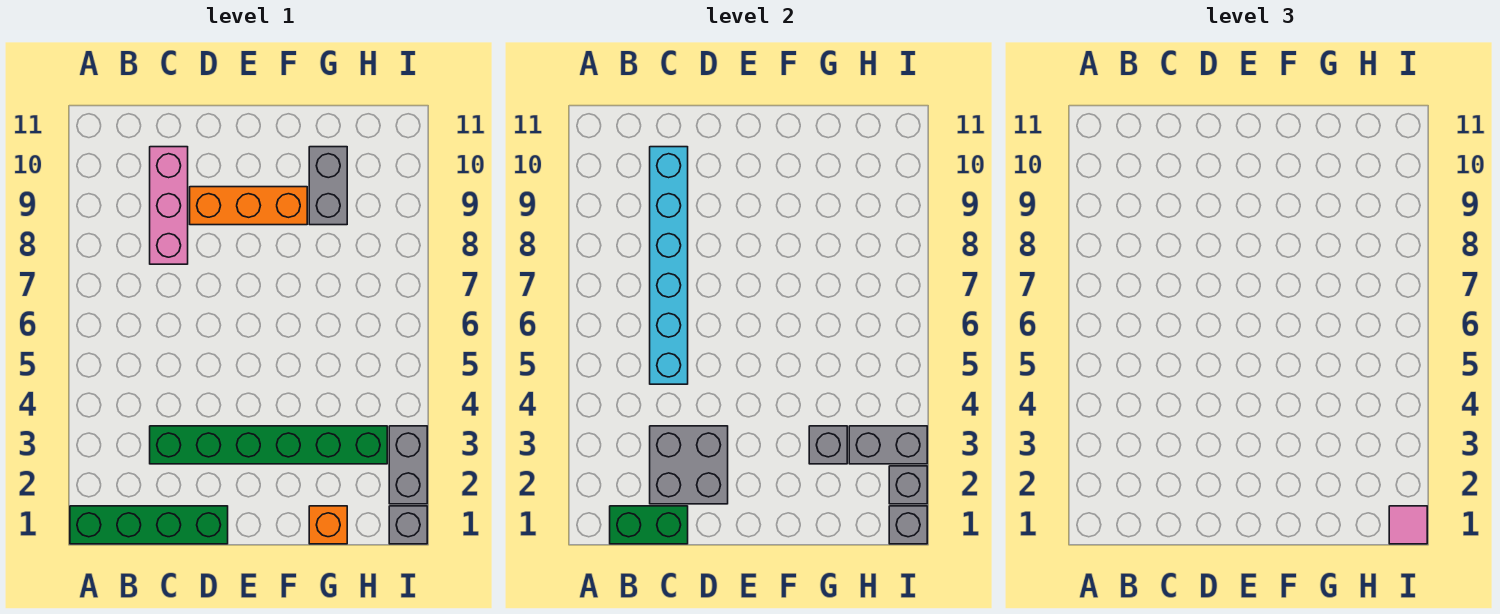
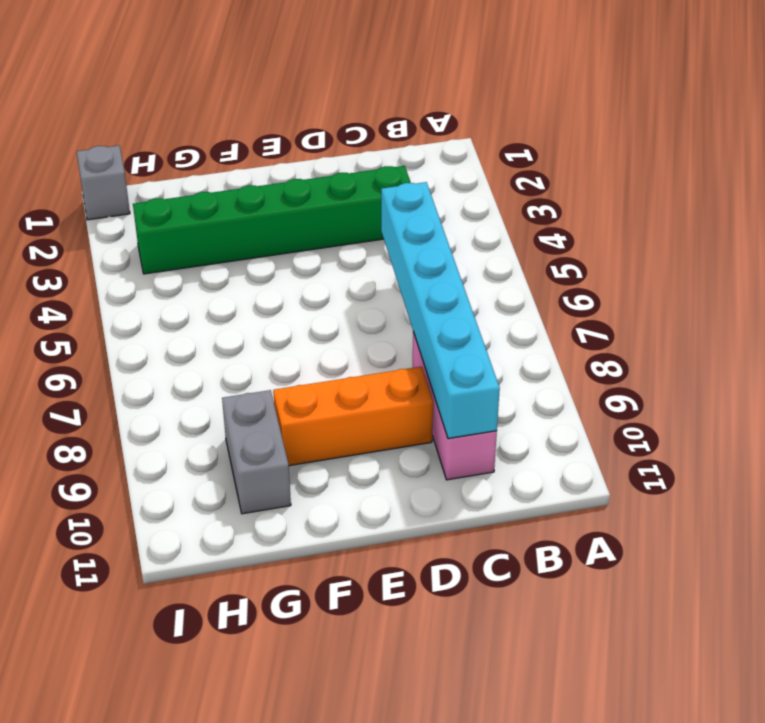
none -> green brick A1:D1 level 1
none -> orange brick G1 level 1
none -> grey brick I2:I3 level 1

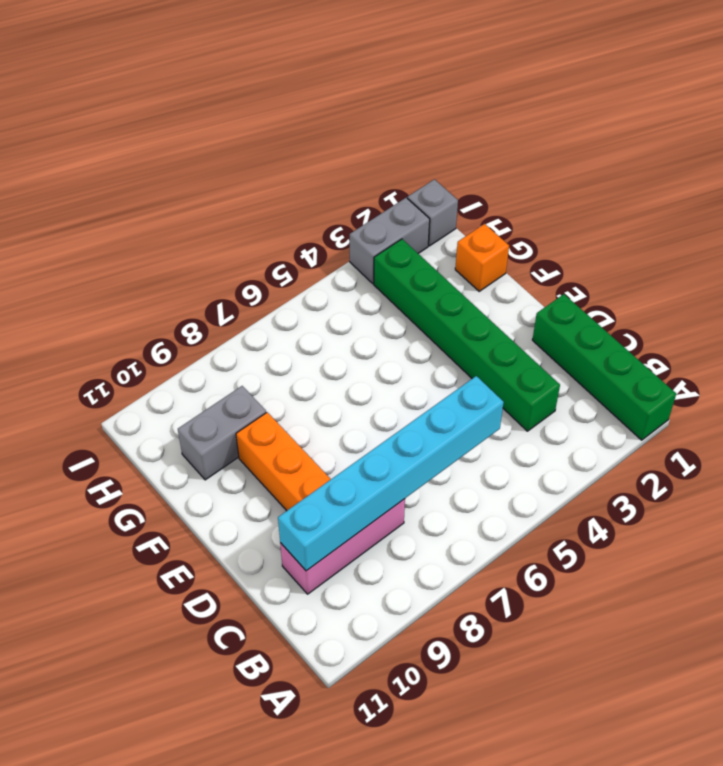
none -> green brick B1:C1 level 2
none -> grey brick C2:D3 level 2
none -> grey brick G3 level 2

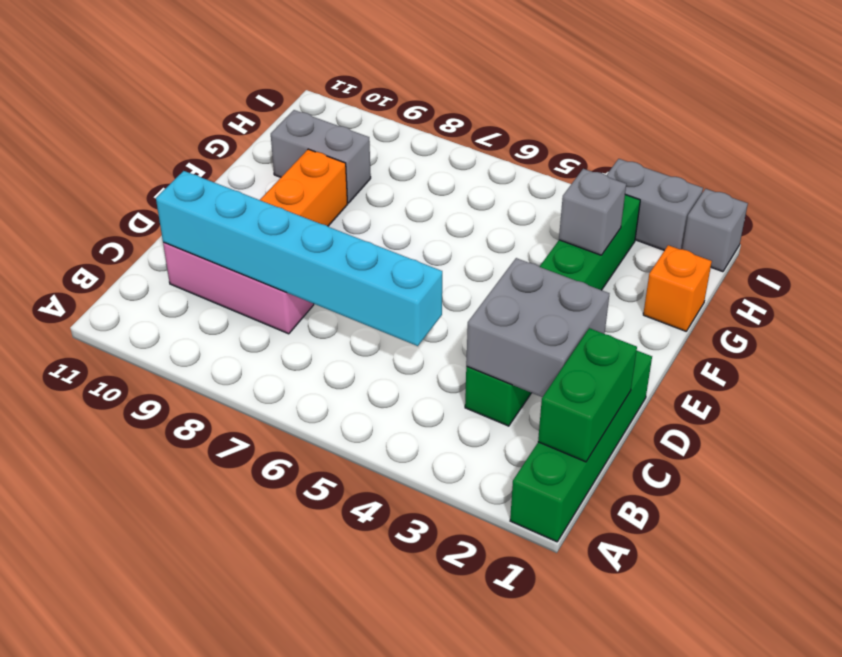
none -> grey brick H3:I3 level 2
none -> grey brick I1 level 2
none -> grey brick I2 level 2

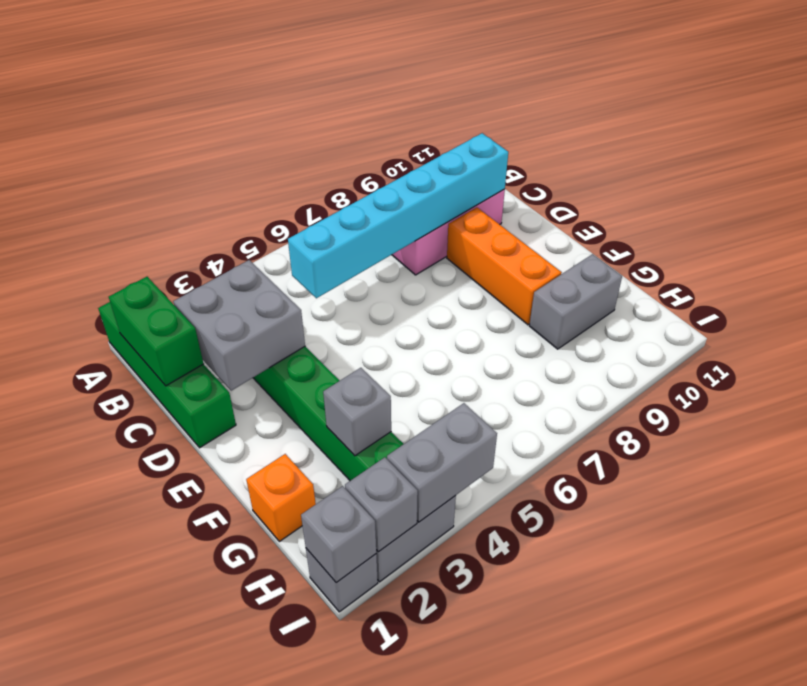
grey brick I3:I4 level 2 -> grey brick H3:I3 level 2
none -> pink tile I1 level 3

